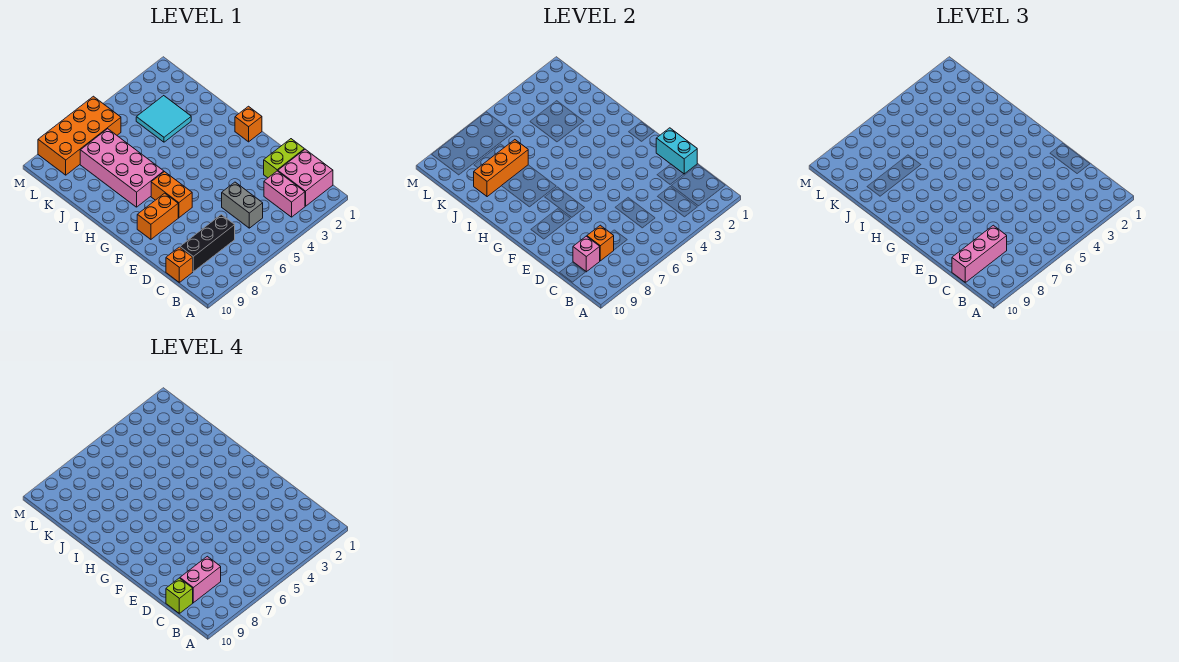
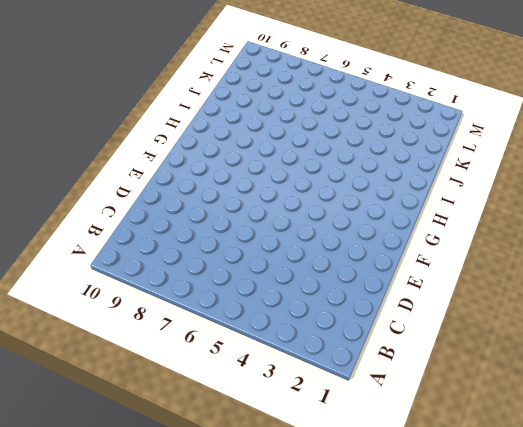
none -> pink brick B1:C2 level 1
none -> pink brick B3:C3 level 1
none -> grey brick C5:D5 level 1

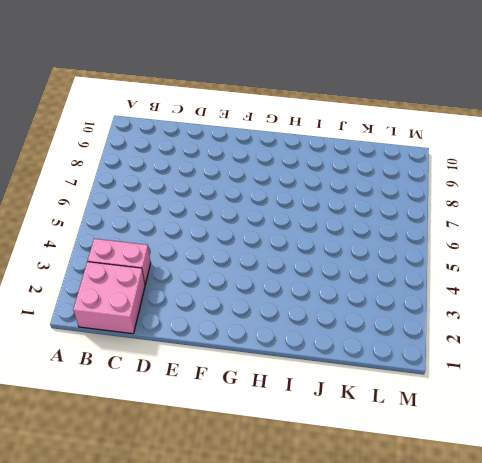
none -> grey brick C5:D5 level 1
none -> black brick C7:C9 level 1
none -> orange brick C10 level 1

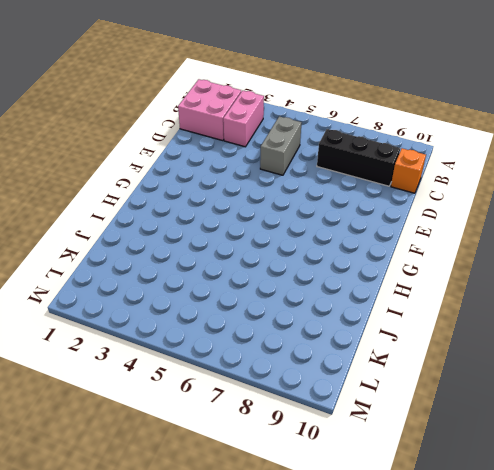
none -> lime brick D1:D2 level 1
none -> orange brick F7:G7 level 1
none -> orange brick F8:F9 level 1

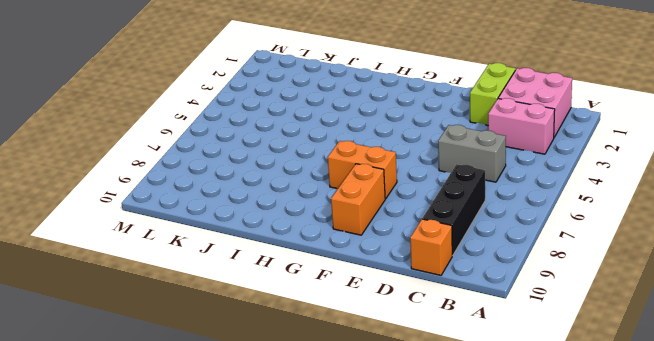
none -> orange brick G1 level 1
none -> pink brick H7:K8 level 1
none -> cyan tile J3:K4 level 1

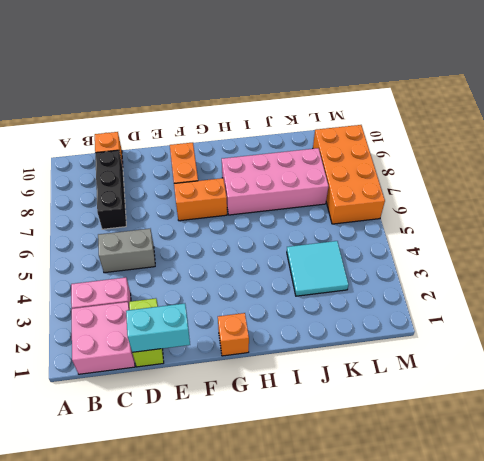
none -> orange brick C8 level 2
none -> pink brick C9 level 2
none -> orange brick J7:J9 level 2

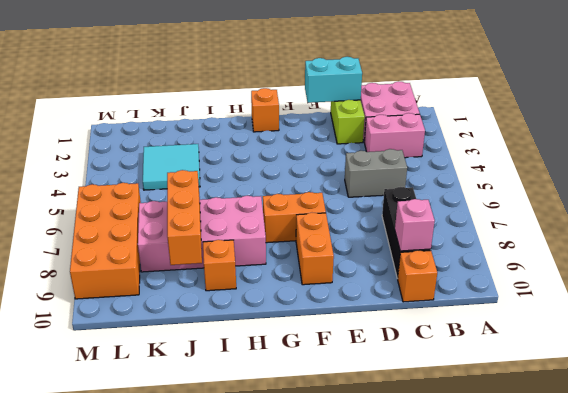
orange brick I9 level 1 -> orange brick C8 level 2
none -> pink brick C8:C10 level 3
none -> pink brick C8:C9 level 4
none -> lime brick C10 level 4

